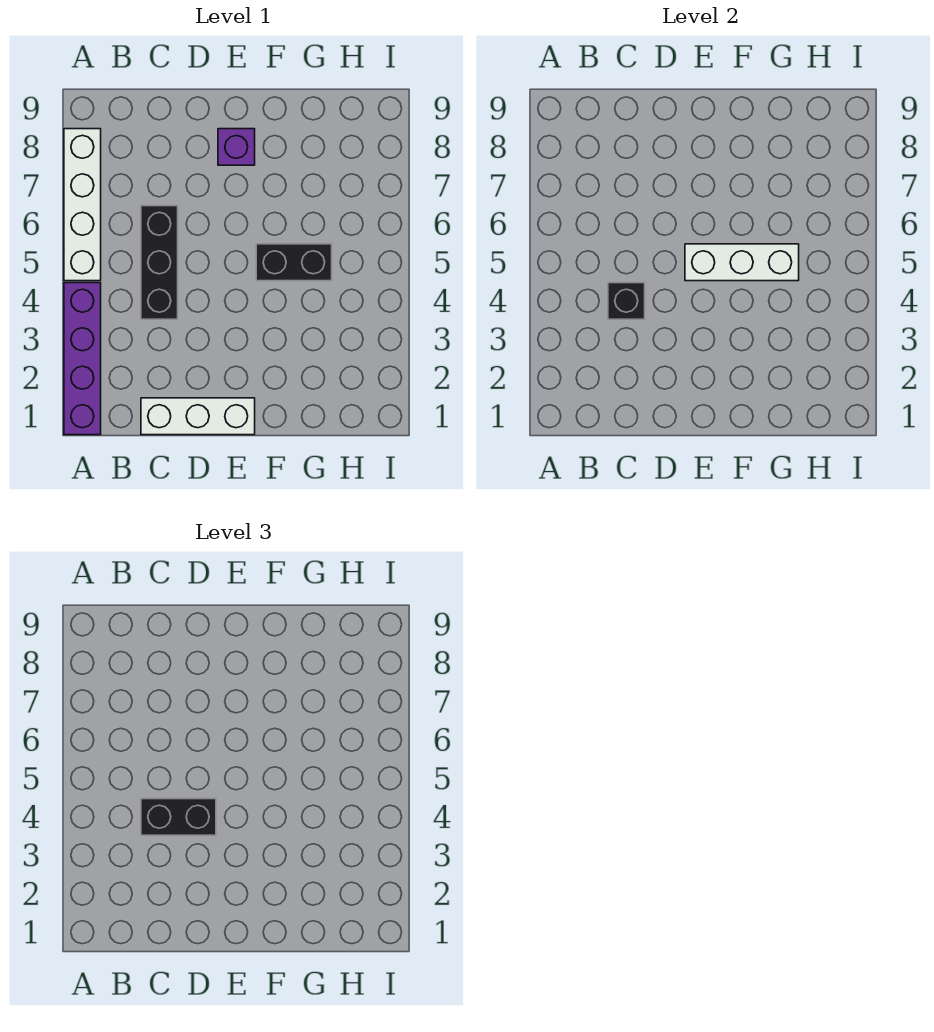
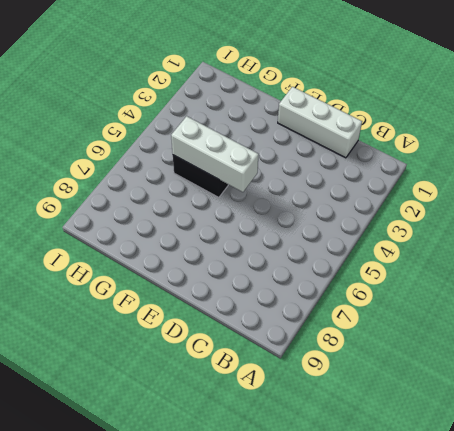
none -> purple brick A1:A4 level 1
none -> white brick A5:A8 level 1

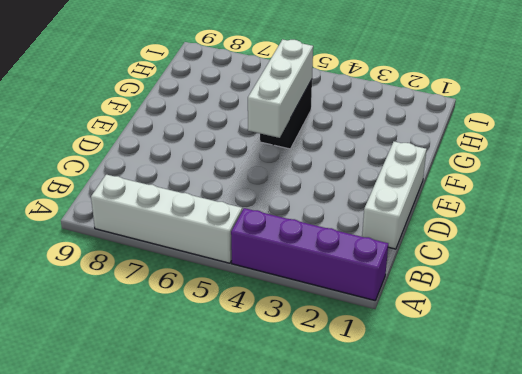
none -> black brick C4:C6 level 1
none -> purple brick E8 level 1

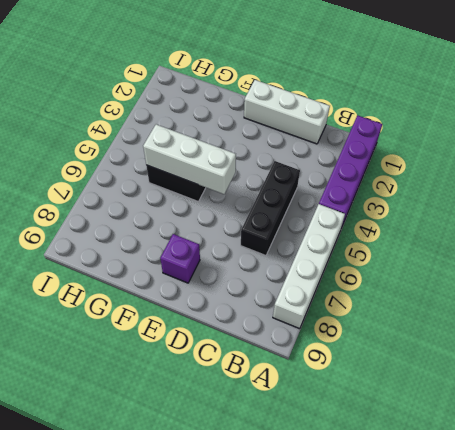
none -> black brick C4 level 2
none -> black brick C4:D4 level 3

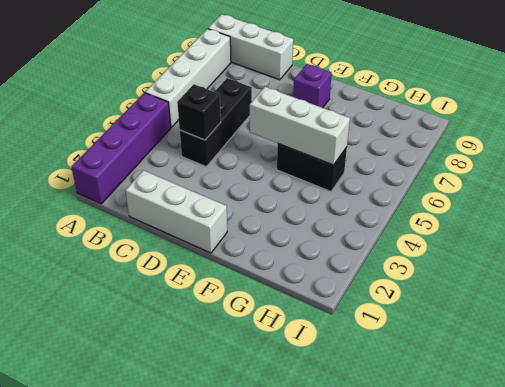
white brick A9:C9 level 1 -> none
none -> black brick C4:D4 level 3

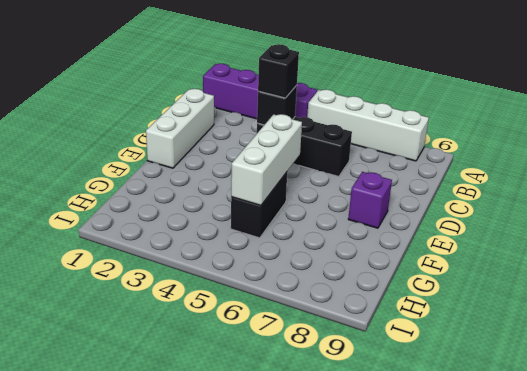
black brick C4 level 3 -> black brick C4:D4 level 3

